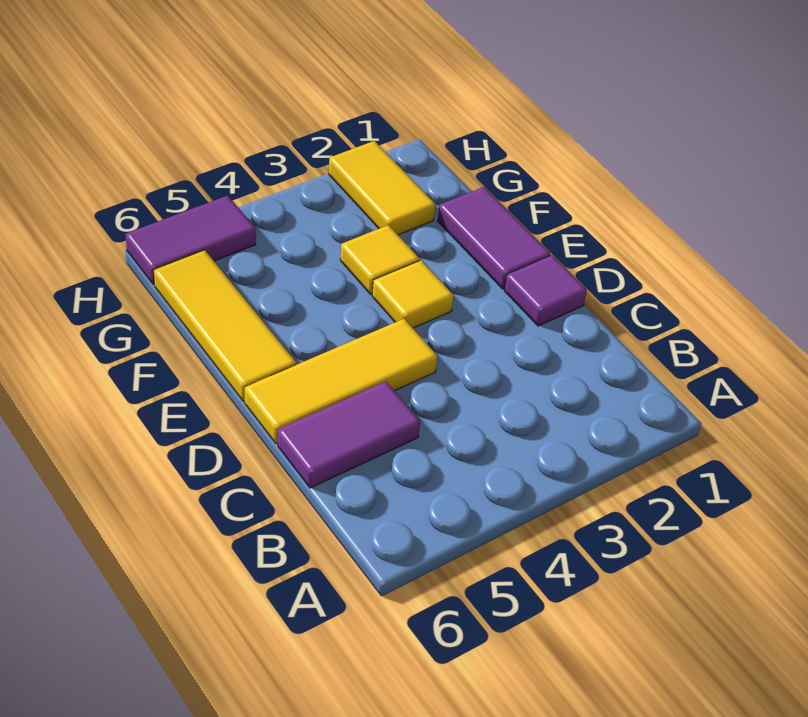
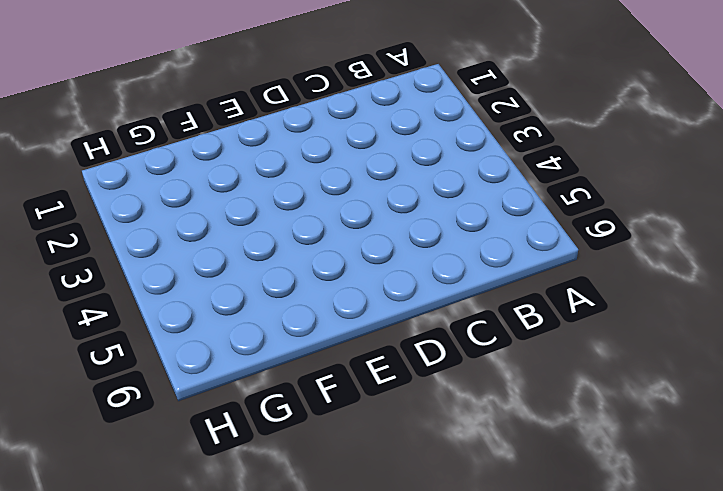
none -> purple tile C5:C6 level 1
none -> purple tile D1 level 1

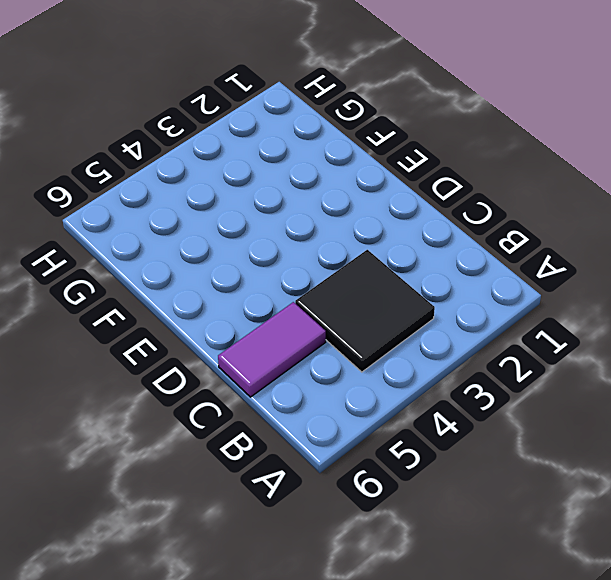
black tile B3:C4 level 1 -> none
none -> purple tile D1 level 1
none -> yellow tile D4:D6 level 1

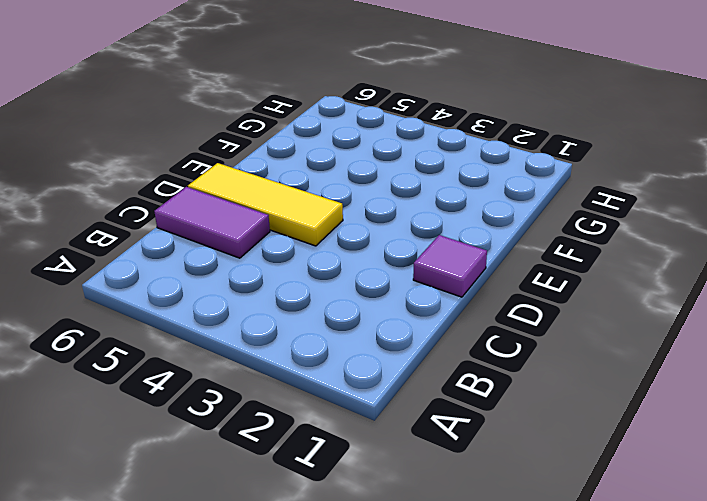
none -> purple tile E1:F1 level 1
none -> yellow tile E3 level 1

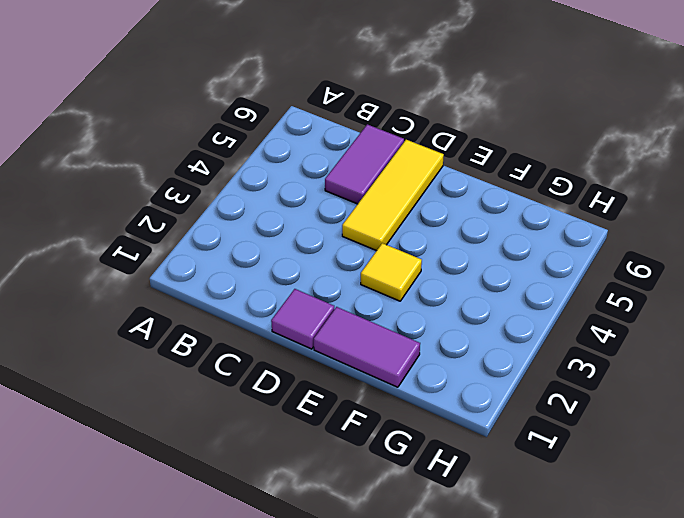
none -> yellow tile E6:G6 level 1
none -> yellow tile F3 level 1

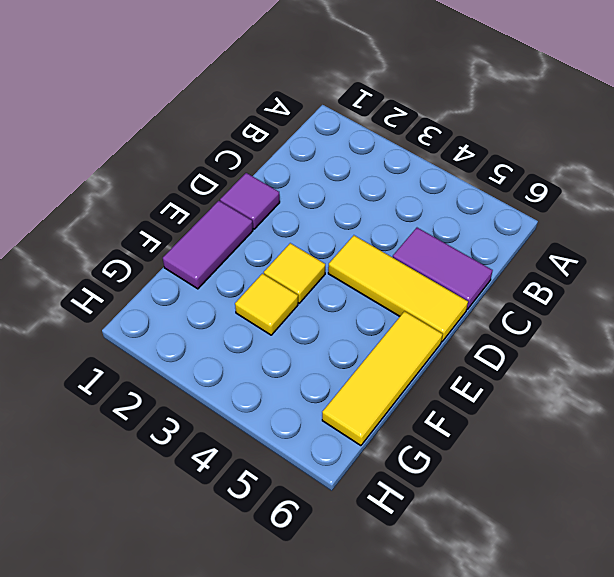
none -> yellow tile G2:H2 level 1
none -> purple tile H5:H6 level 1

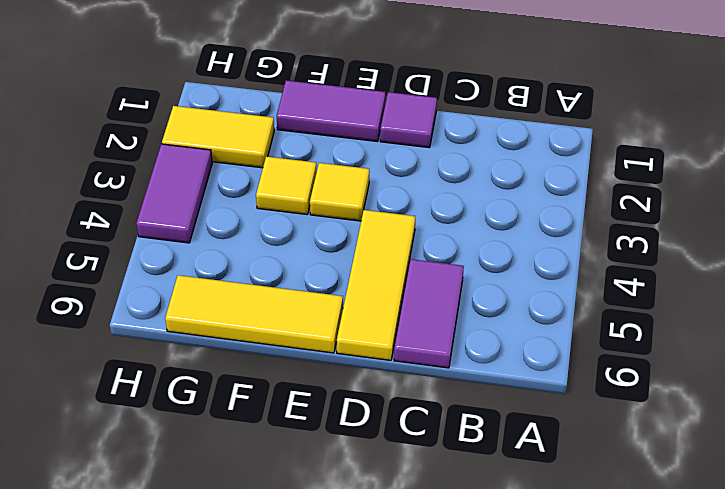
purple tile H3:H4 level 1 -> purple tile H5:H6 level 1

